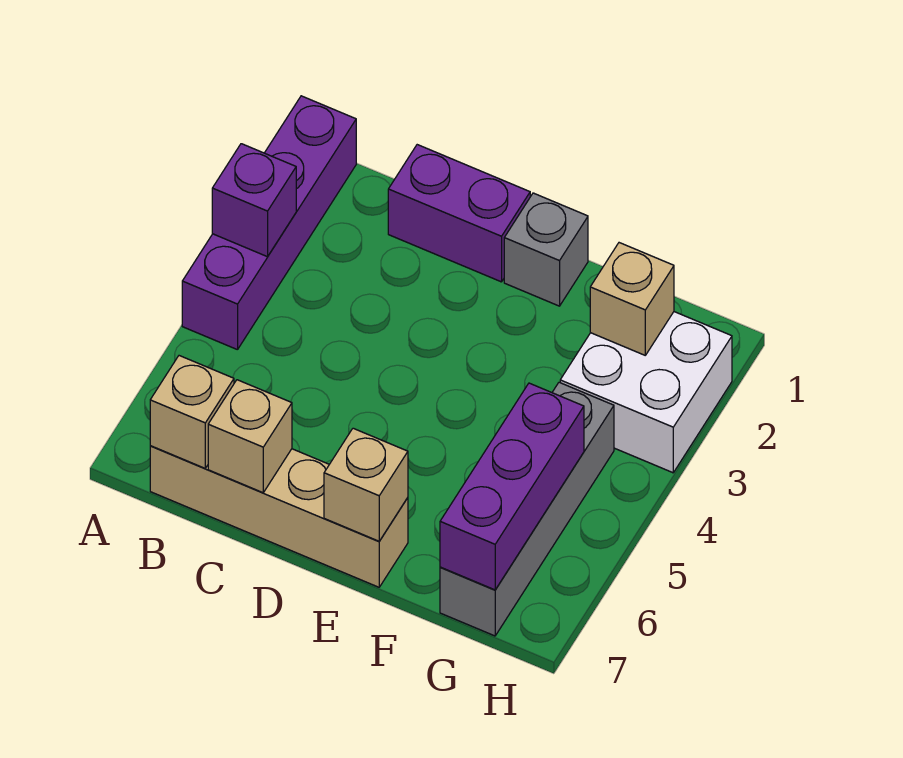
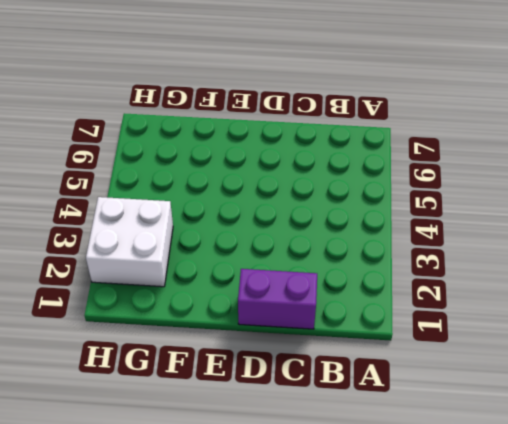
none -> purple brick A1:A4 level 1
none -> tan brick B7:E7 level 1
none -> grey brick E1 level 1

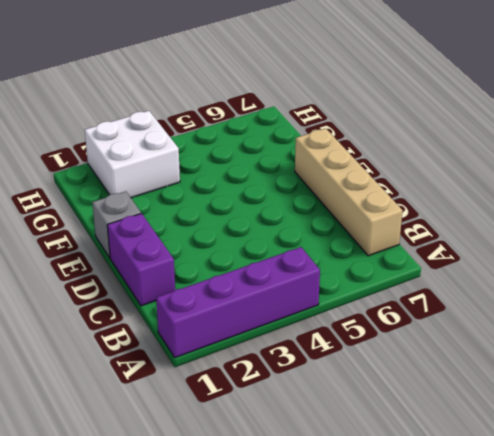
none -> grey brick G4:G7 level 1
none -> purple brick A3 level 2
none -> tan brick B7 level 2

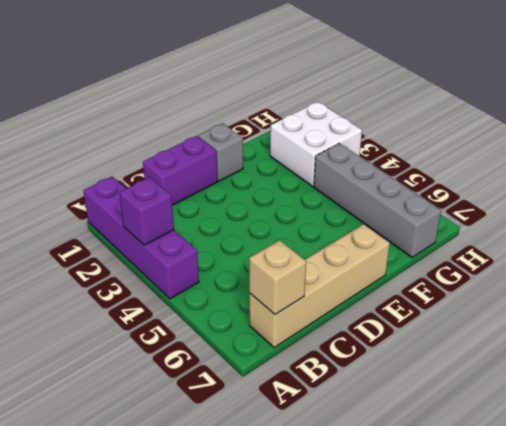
none -> tan brick C7 level 2
none -> tan brick E7 level 2
none -> tan brick G2 level 2

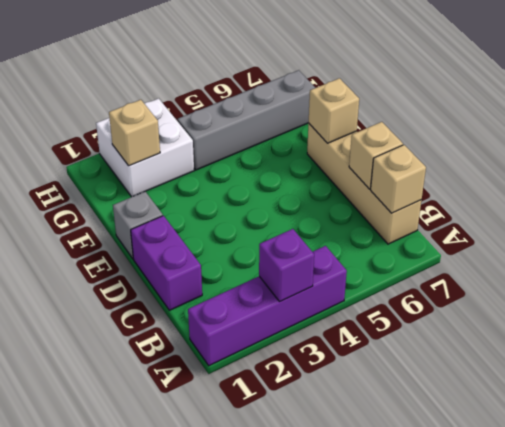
none -> purple brick G5:G7 level 2

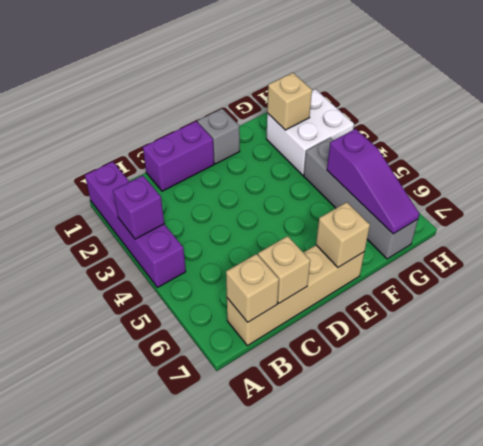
purple slope G5:G7 level 2 top 5 -> purple brick G5:G7 level 2

